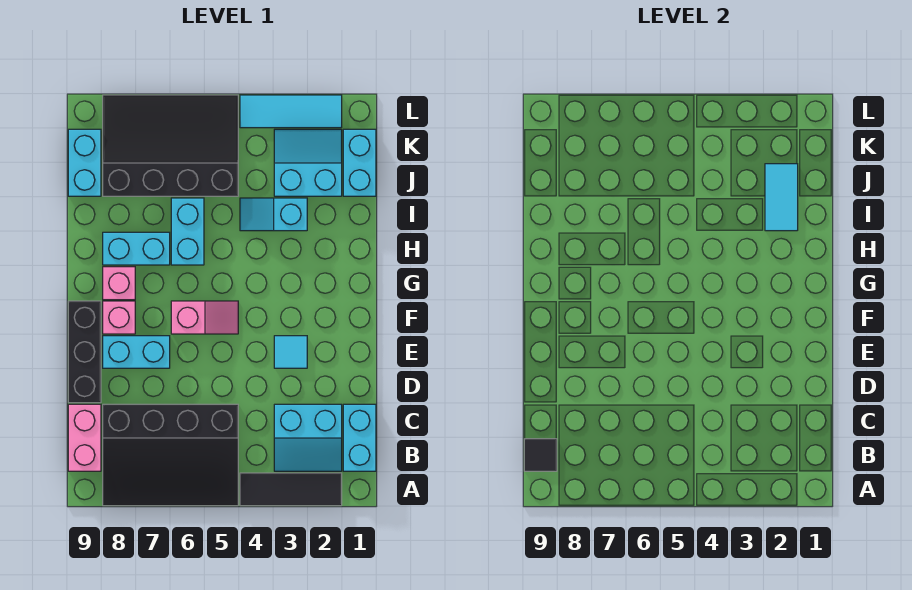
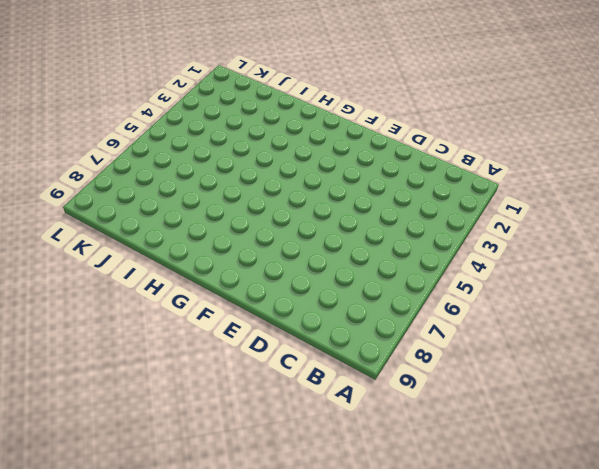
none -> black tile A2:A4 level 1
none -> black slope A5:C8 level 1 top C
none -> cyan brick B1:C1 level 1

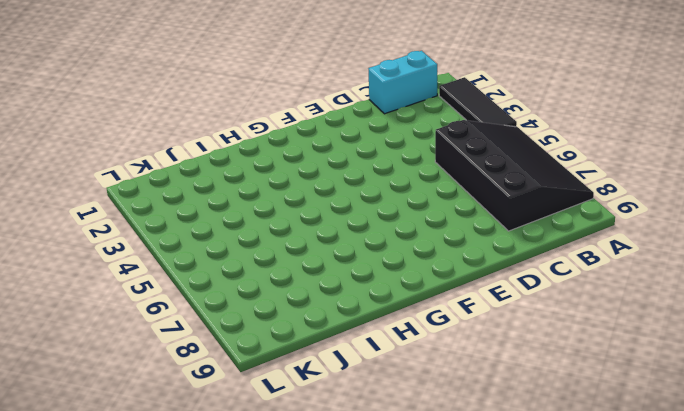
none -> cyan slope B2:C3 level 1 top C
none -> pink brick B9:C9 level 1
none -> black brick D9:F9 level 1

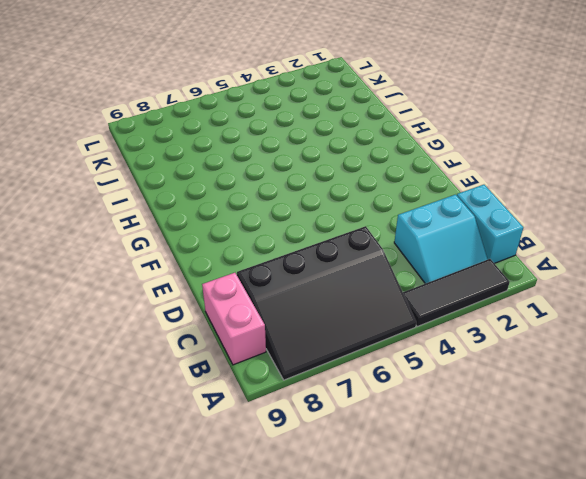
none -> black brick D9:F9 level 1
none -> cyan tile E3 level 1
none -> cyan brick E7:E8 level 1

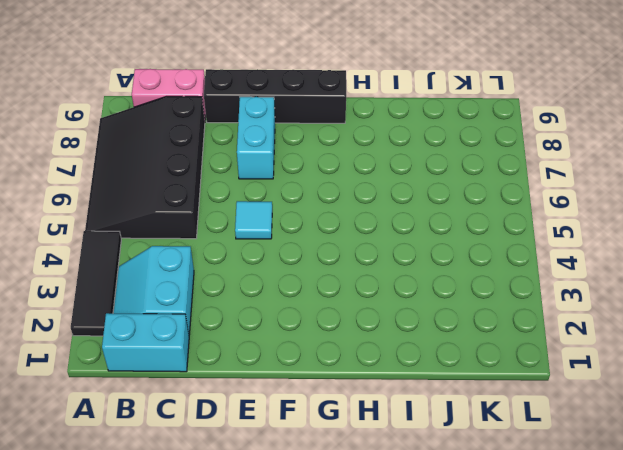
black brick D9:G9 level 1 -> black brick D9:F9 level 1
cyan tile E5 level 1 -> cyan tile E3 level 1
none -> pink slope F5:F6 level 1 top 6
none -> pink brick F8 level 1
none -> pink brick G8 level 1

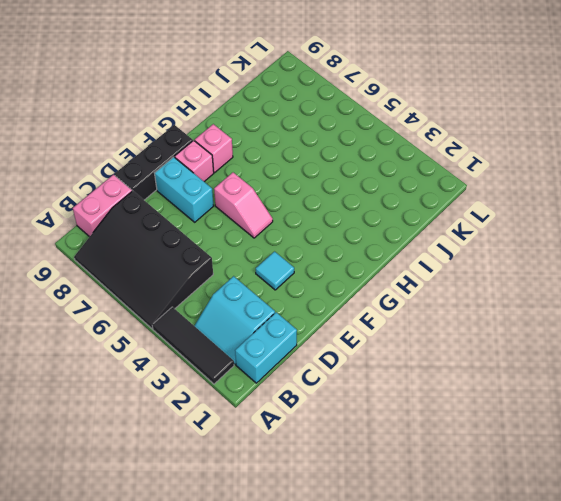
none -> cyan brick H6:I6 level 1
none -> cyan brick H7:H8 level 1
none -> cyan slope I3:I4 level 1 top 3

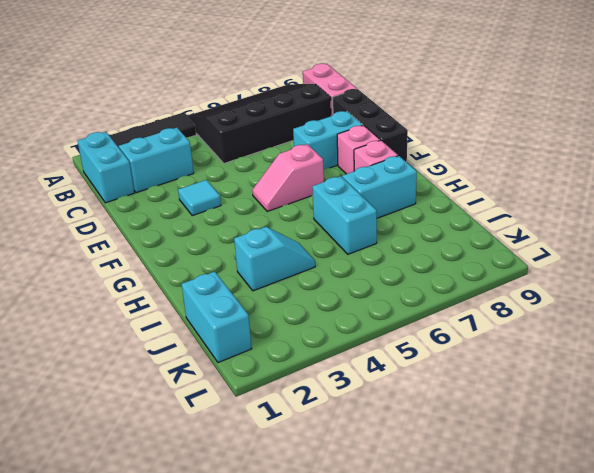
none -> cyan slope J2:K3 level 1 top J
none -> black slope J5:L8 level 1 top J
none -> cyan brick J9:K9 level 1

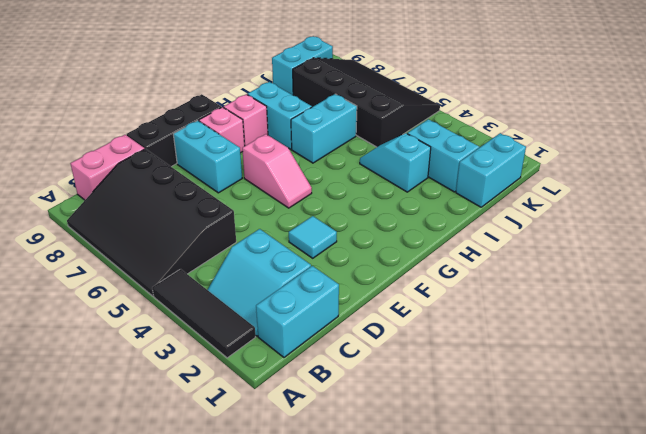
none -> cyan tile L2:L4 level 1
none -> black tile B9 level 2
none -> cyan tile I2:J2 level 2

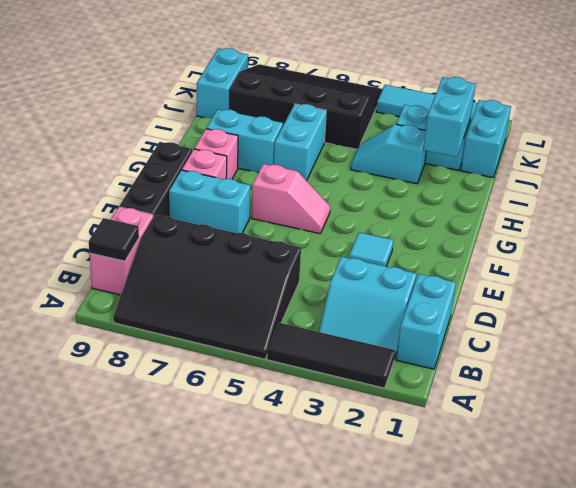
cyan brick I2:J2 level 2 -> cyan tile I2:J2 level 2

